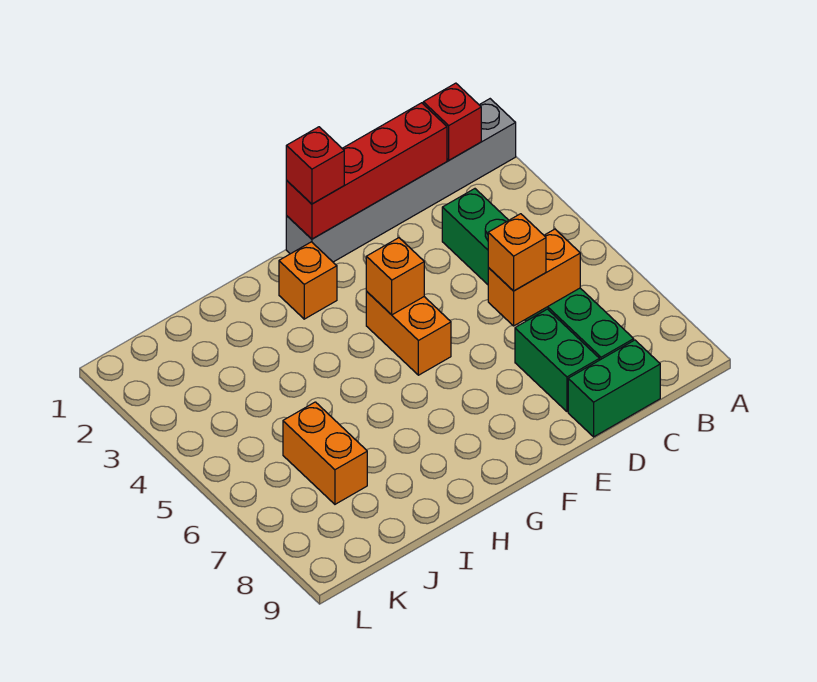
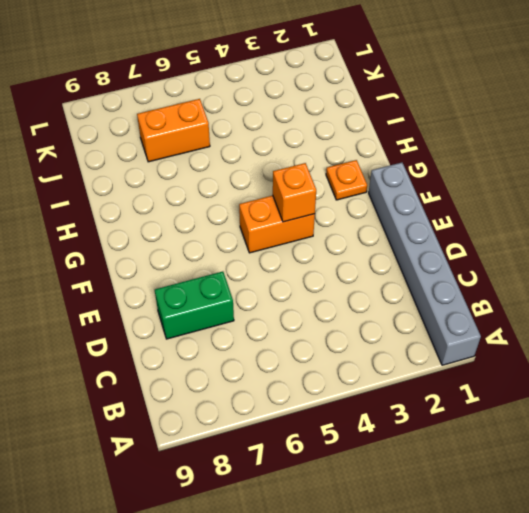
orange plate G2 level 1 -> orange brick G2 level 1
none -> green brick C3:C8 level 1
none -> green brick C9:D9 level 1
none -> red brick B1 level 2

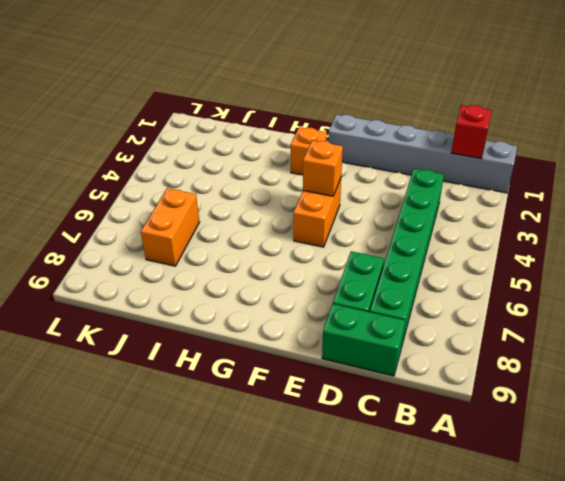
none -> red brick C1:F1 level 2
none -> orange brick C6:D6 level 2
none -> orange brick D6 level 3

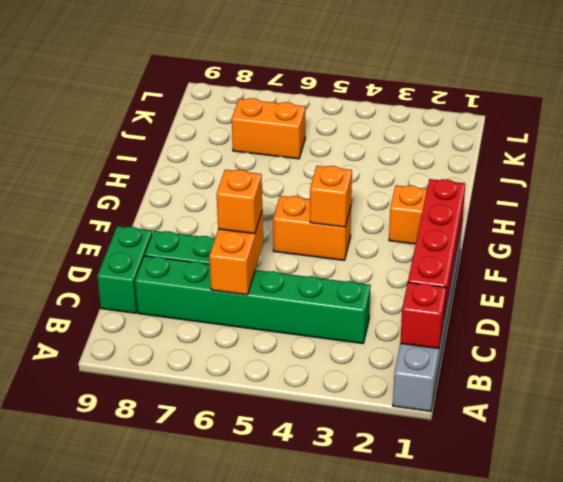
none -> red brick F1 level 3

